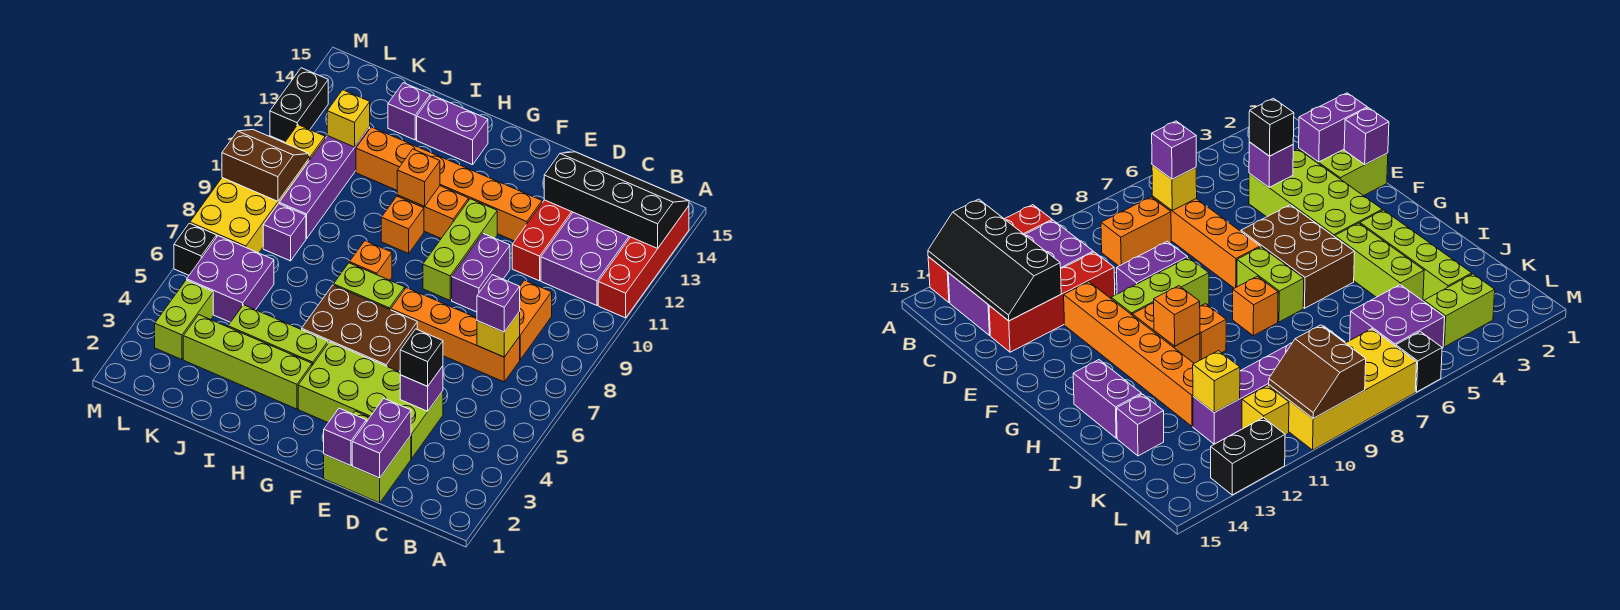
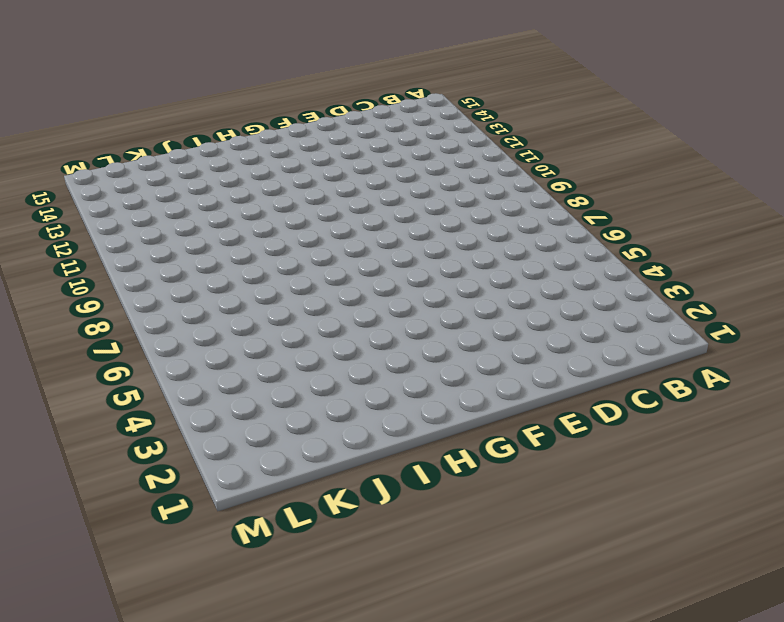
none -> red brick A11:A14 level 1
none -> purple brick B11:C14 level 1
none -> orange brick C7:F7 level 1
none -> orange brick C8:C9 level 1

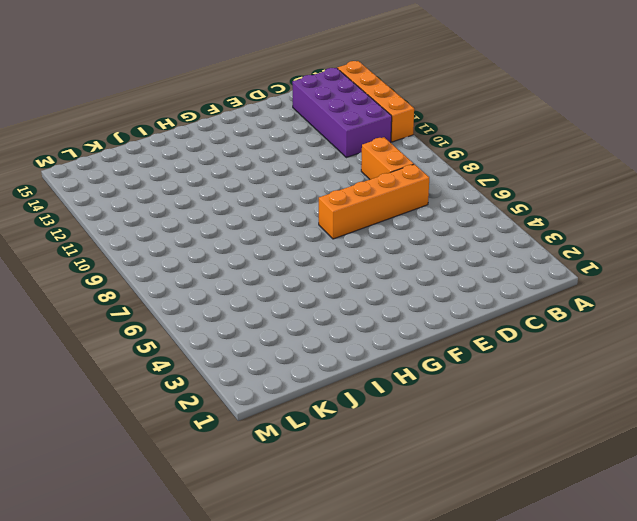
orange brick A11:A14 level 1 -> red brick A11:A14 level 1
none -> lime brick D1:E2 level 1
none -> lime brick D3:G4 level 1
none -> red brick D11:D14 level 1
none -> purple brick E9:E10 level 1

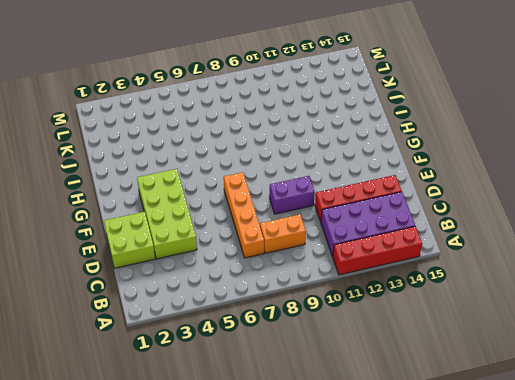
none -> orange brick E12:J12 level 1
none -> brown brick F5:H6 level 1
none -> lime brick F9:F11 level 1
none -> lime brick G7:H7 level 1

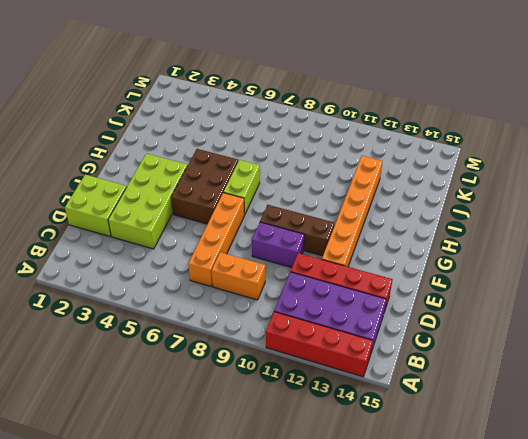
brown brick F9:F11 level 1 -> lime brick F9:F11 level 1
none -> orange brick G11:H11 level 1
none -> lime brick H3:K3 level 1
none -> lime brick H4:J4 level 1
none -> orange brick H8 level 1

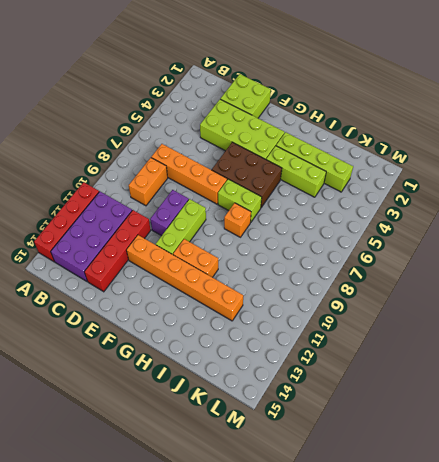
none -> orange brick H10 level 1
none -> purple brick H14:I14 level 1
none -> purple brick J14 level 1
none -> purple brick K5:L6 level 1

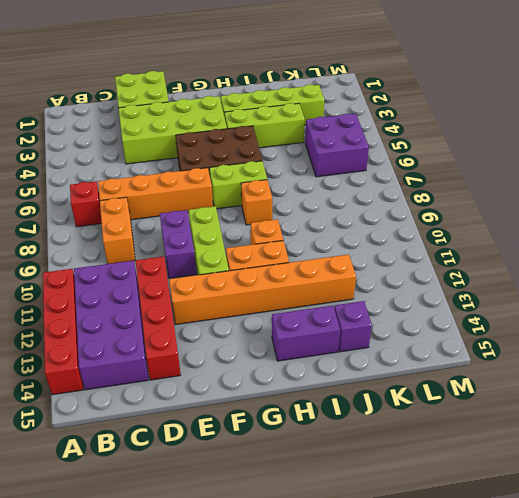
red brick B7 level 1 -> none
none -> purple brick K8 level 1
none -> purple brick K9:K12 level 1
none -> lime brick L3:L4 level 1
none -> yellow brick L7:M10 level 1

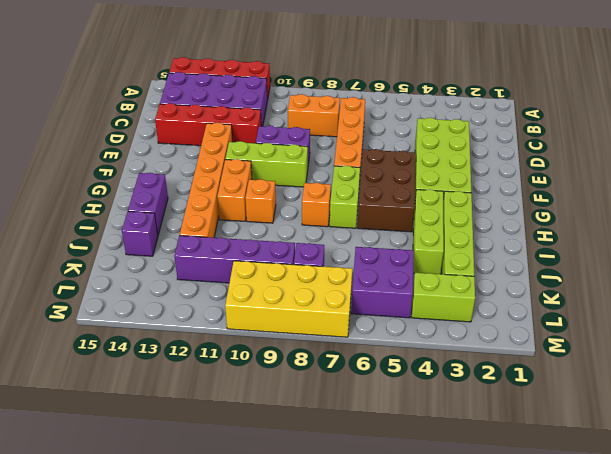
none -> lime brick D1:E2 level 1
none -> yellow brick L11 level 1
none -> black brick M6 level 1
none -> black brick M12:M13 level 1

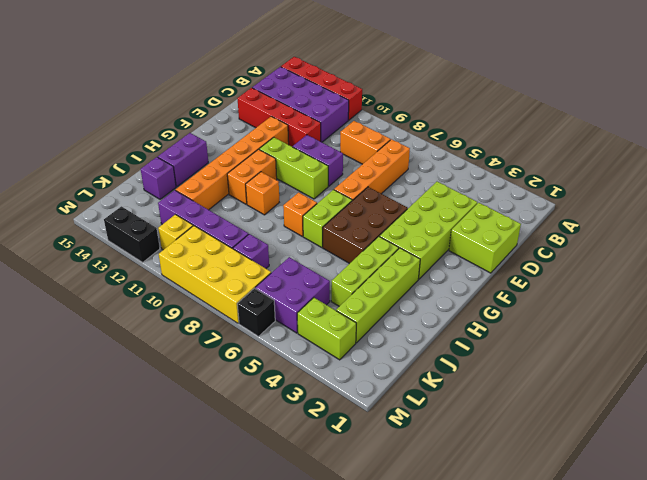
none -> black slope A13:D14 level 2 top 13
none -> yellow brick C7 level 2
none -> purple brick D1:D2 level 2
none -> purple brick D4 level 2

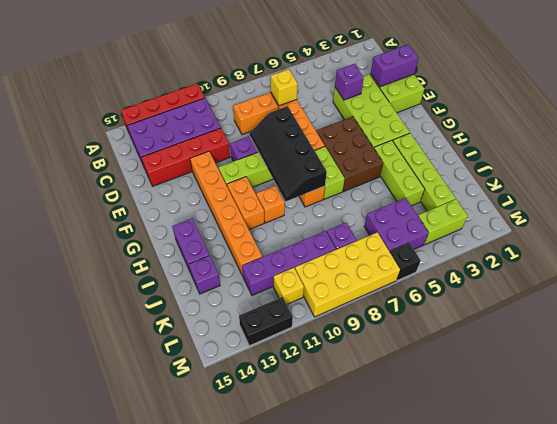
black slope E8:H9 level 2 top 8 -> black slope A13:D14 level 2 top 13
none -> purple brick E1 level 2
none -> orange brick H11 level 2
none -> yellow brick K12 level 2
none -> brown slope L9:M10 level 2 top 9

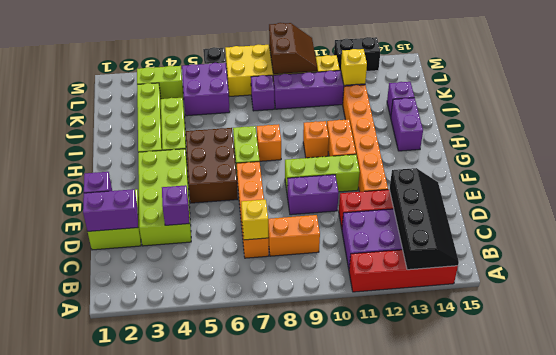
none -> orange brick H11 level 2
none -> purple brick C7 level 3
none -> black brick D4 level 3

